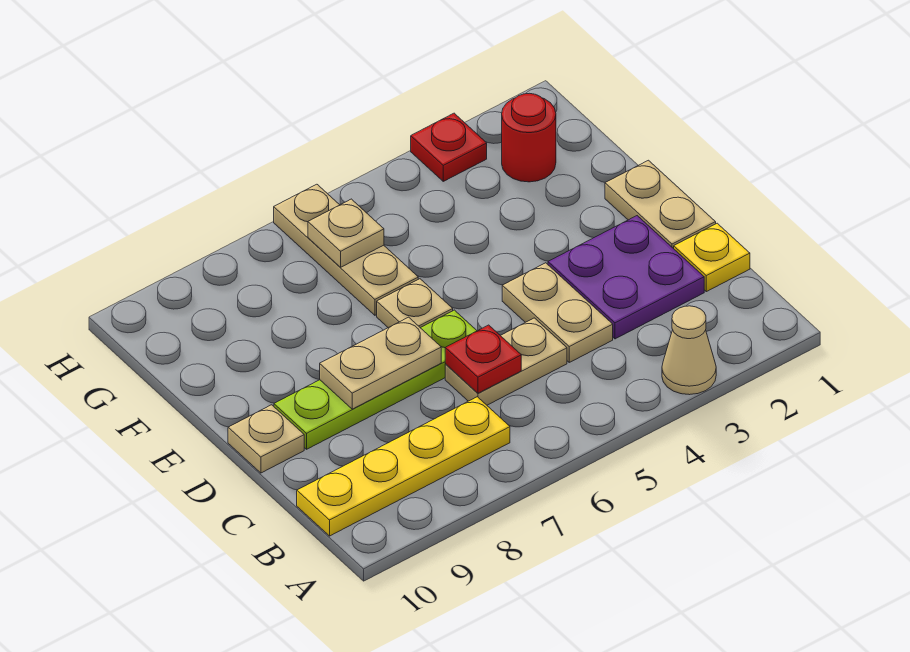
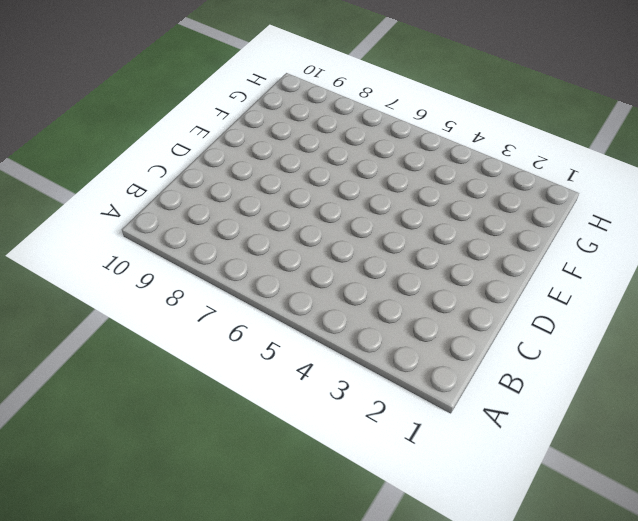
none -> tan cone A3 level 1
none -> yellow plate B7:B10 level 1
none -> yellow plate C1 level 1

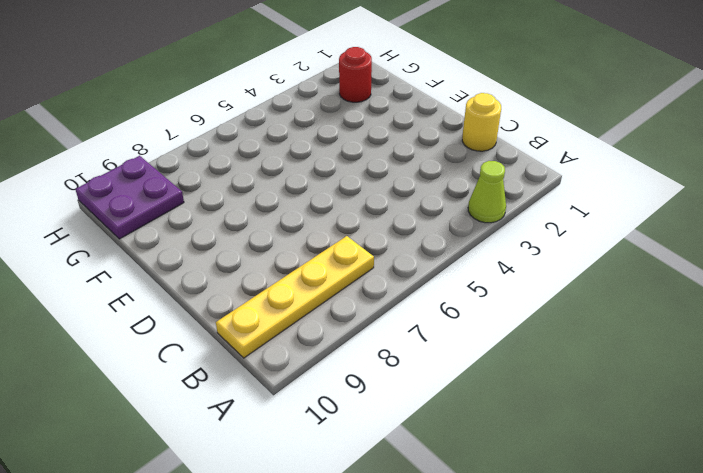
lime cone A3 level 1 -> tan cone A3 level 1
yellow round brick C1 level 1 -> yellow plate C1 level 1
purple plate G9:H10 level 1 -> purple plate C2:D3 level 1
none -> tan plate C4:D4 level 1
none -> tan plate C5:C6 level 1
none -> tan plate D1:E1 level 1

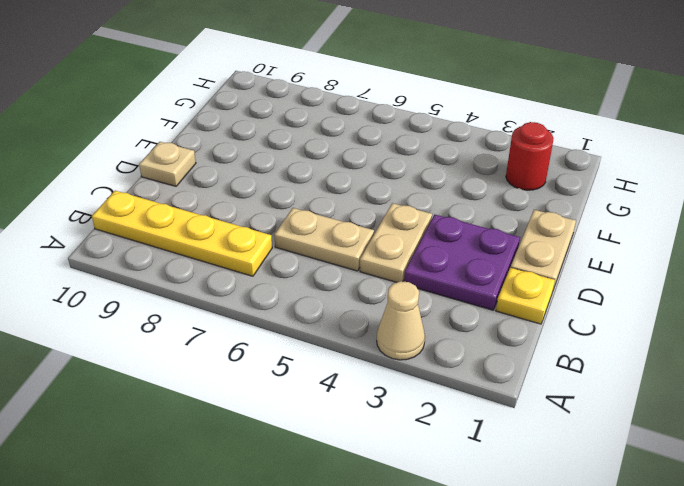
none -> lime plate D6:D9 level 1
none -> tan plate E6 level 1
none -> tan plate F6:H6 level 1

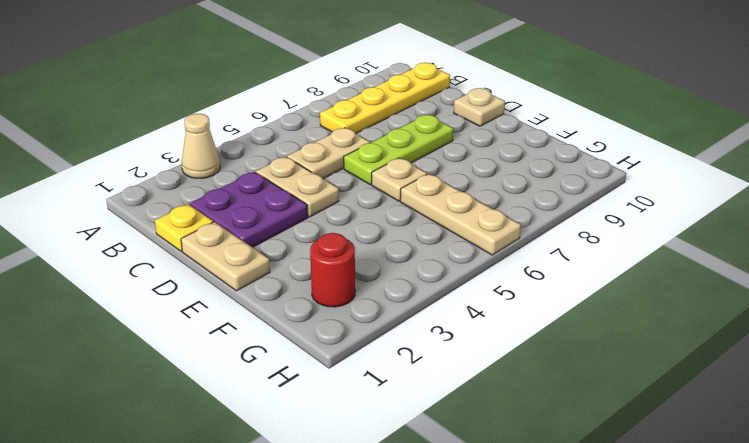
lime plate D6:D8 level 1 -> lime plate D6:D9 level 1
none -> red plate H3 level 1
none -> red plate C6 level 2
none -> tan plate D7:D8 level 2

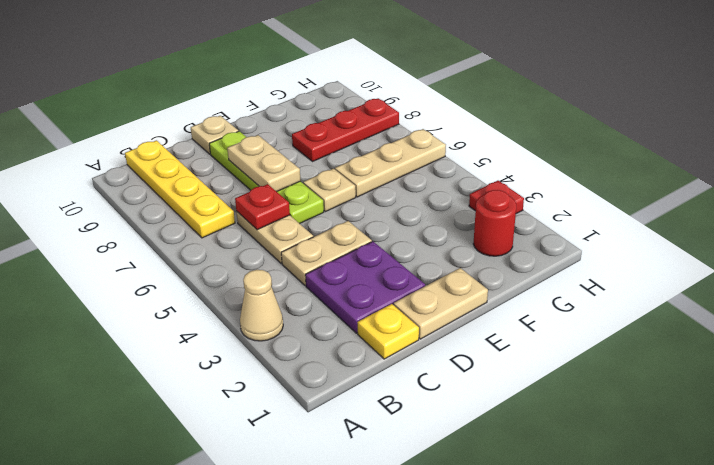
red plate F8:H8 level 1 -> none
none -> tan plate G6 level 2

